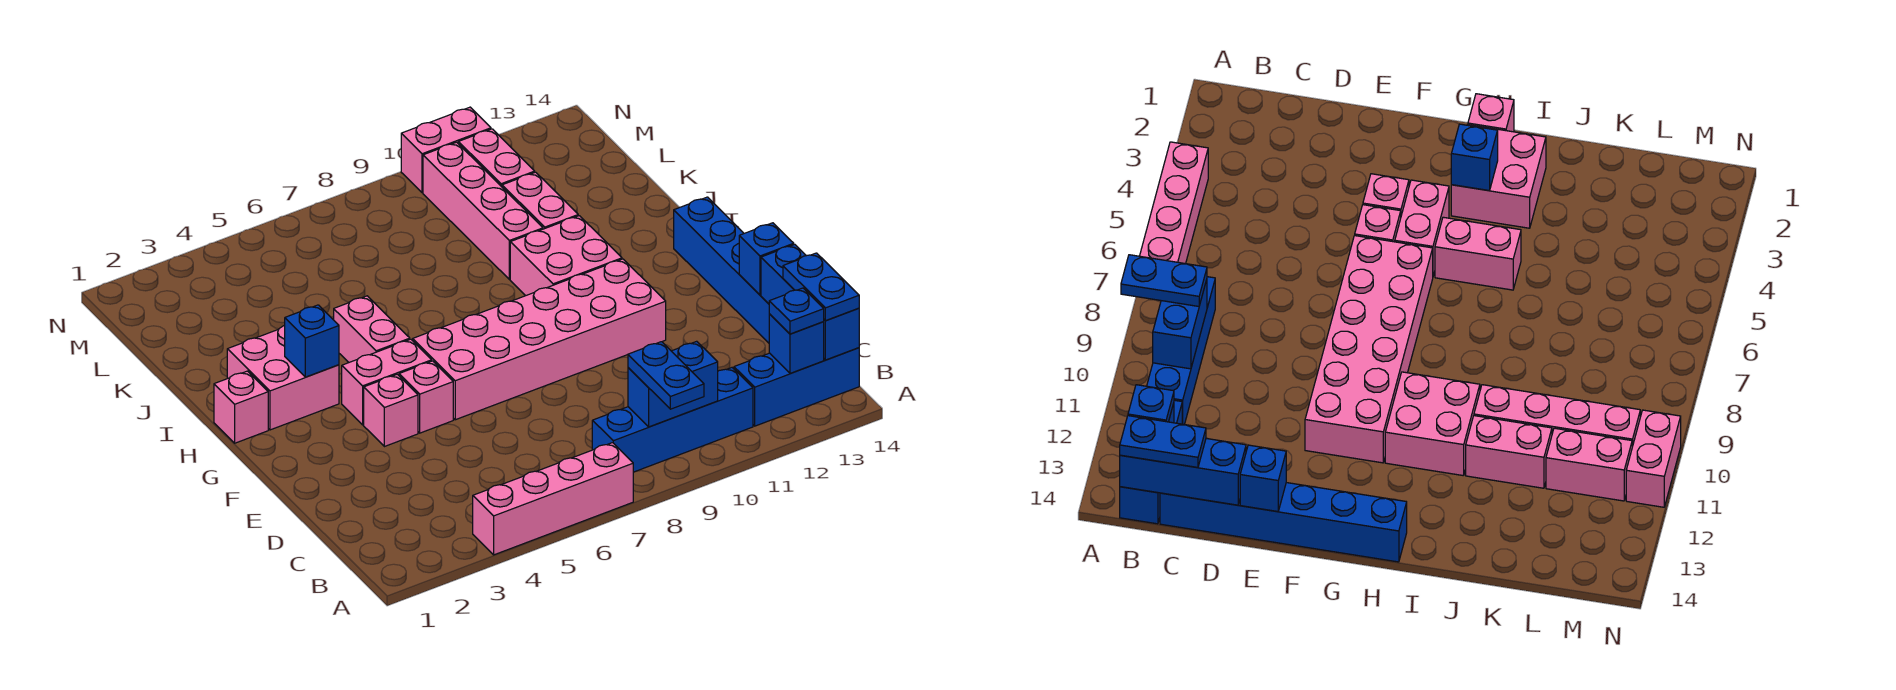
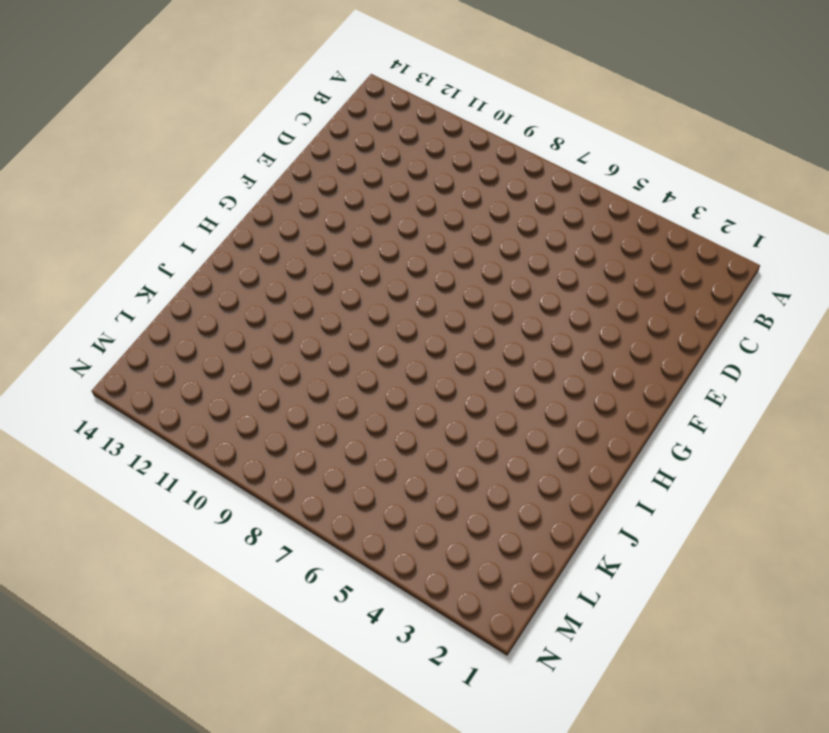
none -> pink brick A4:A7 level 1
none -> blue brick B8:B11 level 1
none -> blue brick B12:B14 level 1

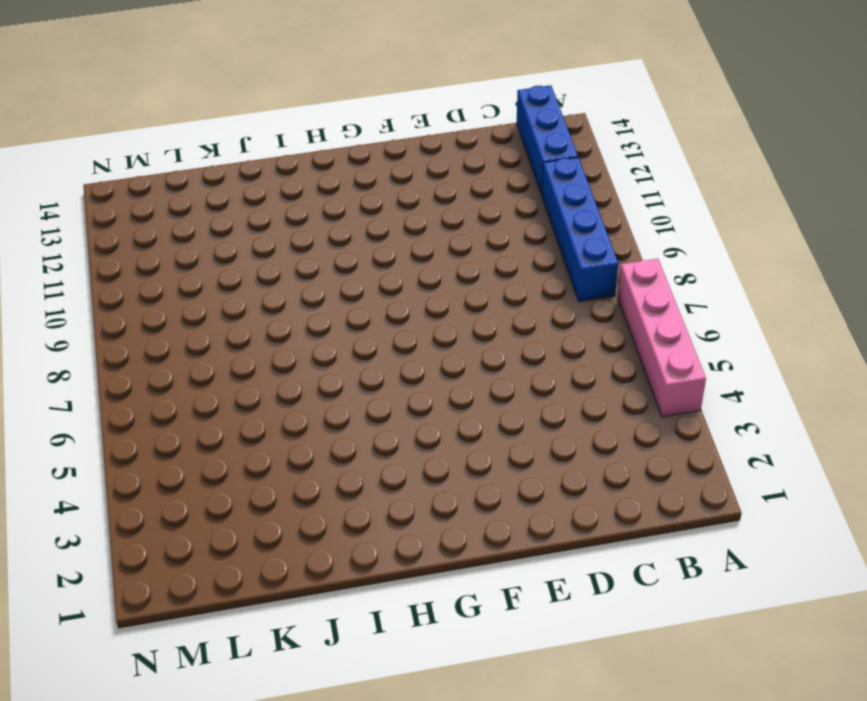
none -> blue brick C14:H14 level 1
none -> pink brick F4 level 1
none -> pink brick F5 level 1

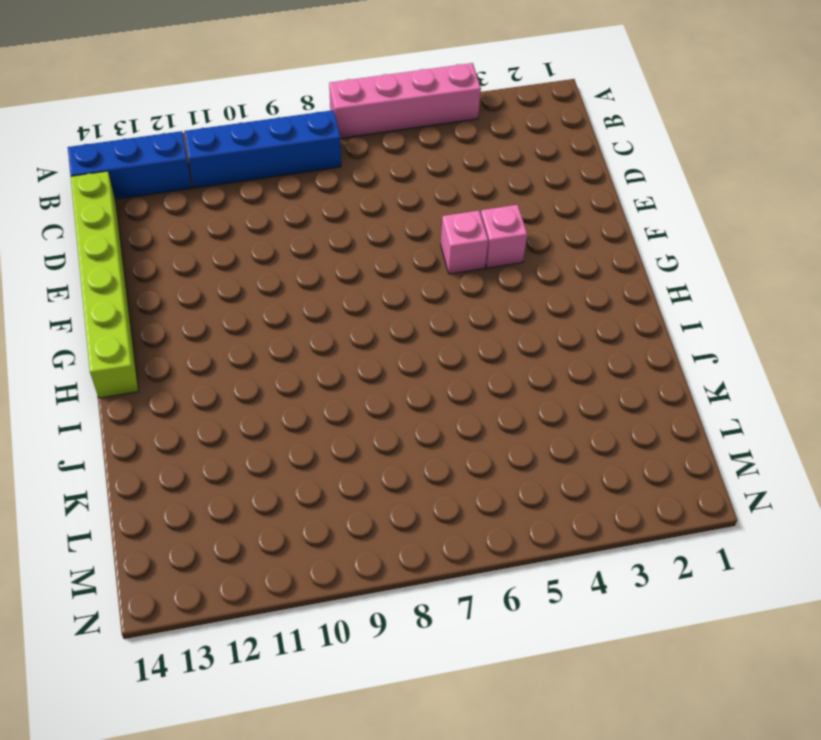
lime brick C14:H14 level 1 -> blue brick C14:H14 level 1
none -> pink brick F6:G11 level 1
none -> pink brick G4:G5 level 1
none -> pink brick H1 level 1

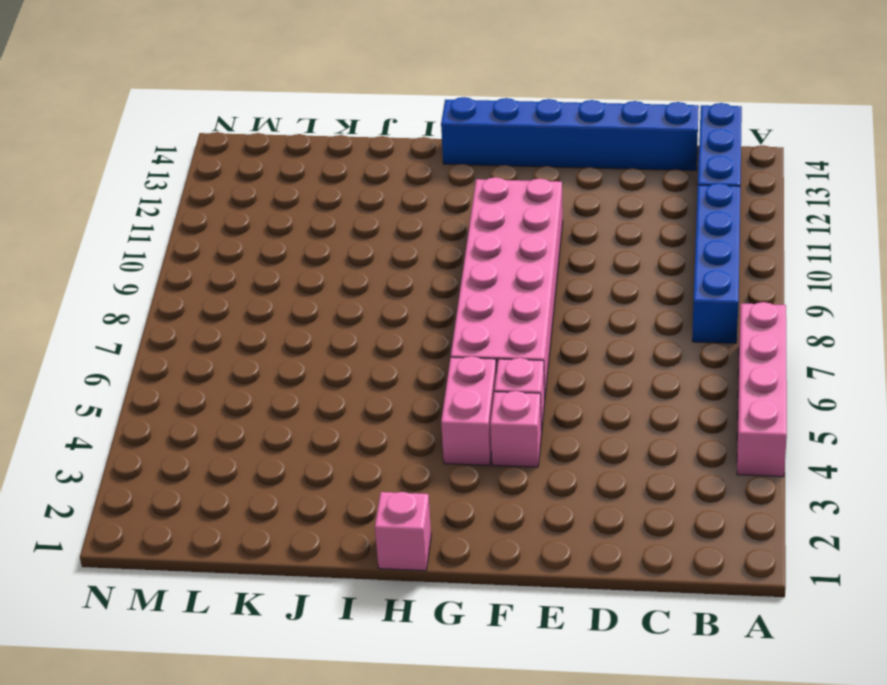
none -> pink brick H2:I3 level 1
none -> pink brick H5:I5 level 1
none -> pink brick H10:I11 level 1

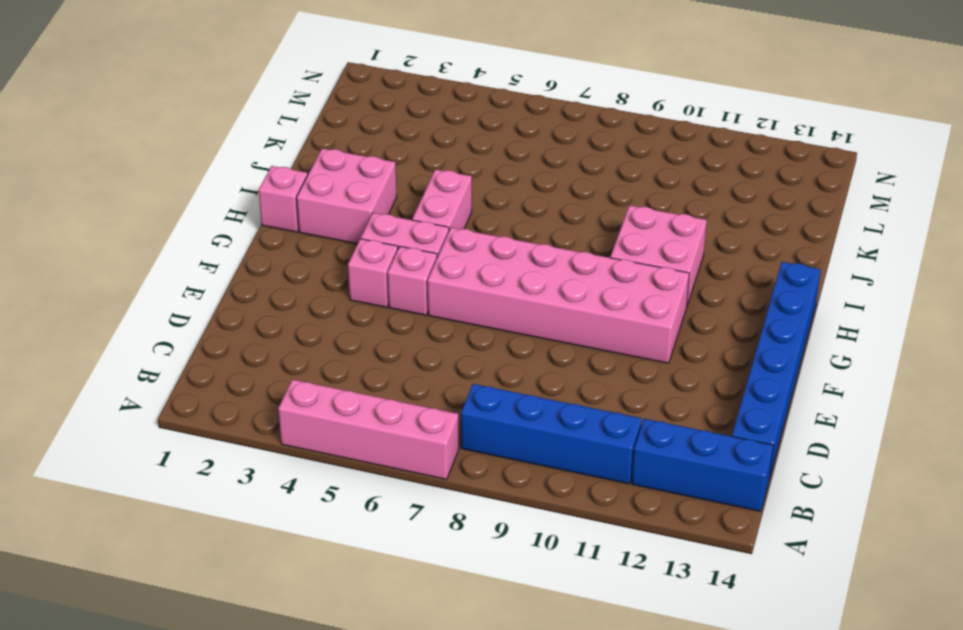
none -> pink brick J10:M10 level 1
none -> pink brick J11:K11 level 1
none -> pink brick L11:M11 level 1

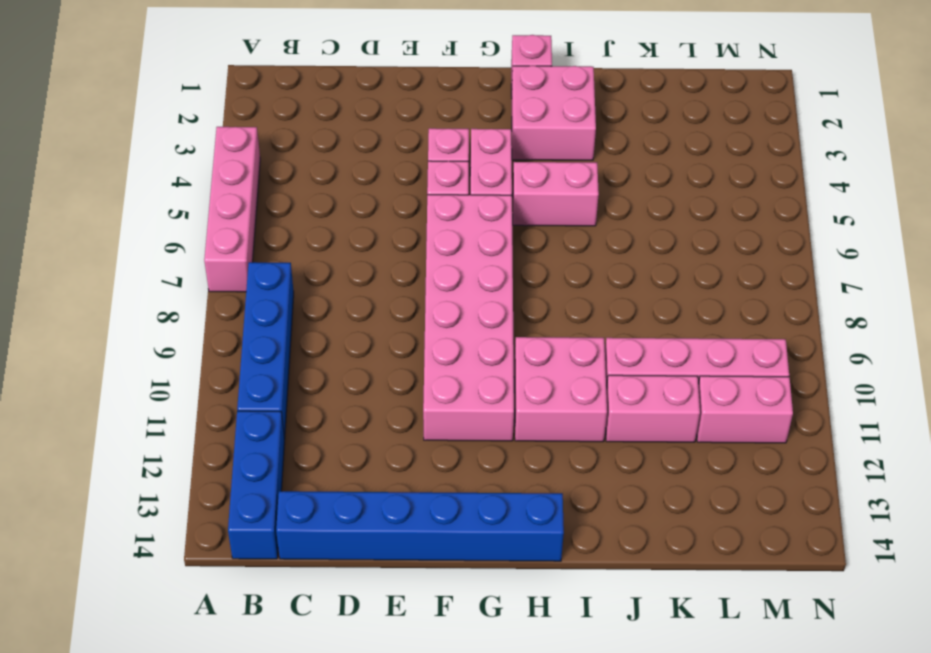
none -> pink brick N10:N11 level 1
none -> blue brick B9:B10 level 2
none -> blue brick B13 level 2

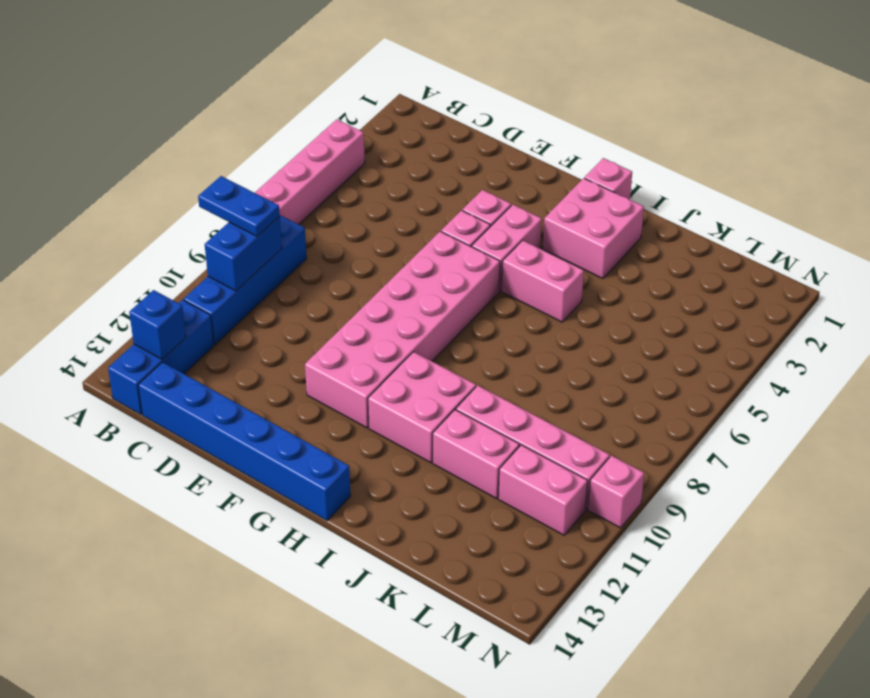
pink brick N10 level 1 -> pink brick N10:N11 level 1
none -> blue brick B14:D14 level 2
none -> blue brick E14 level 2
none -> blue brick H3 level 2

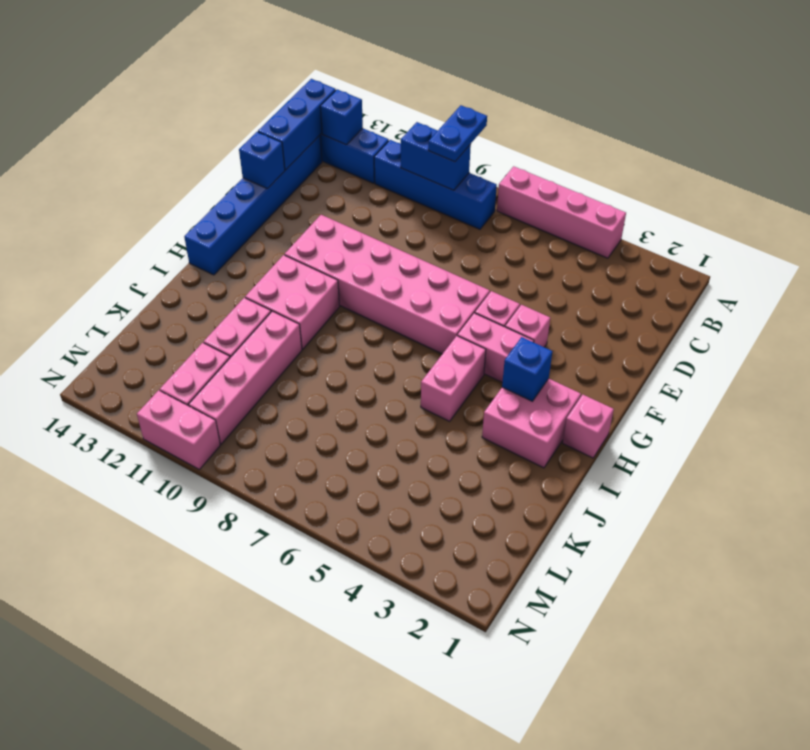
none -> blue plate B13 level 3
none -> blue plate B14:C14 level 3

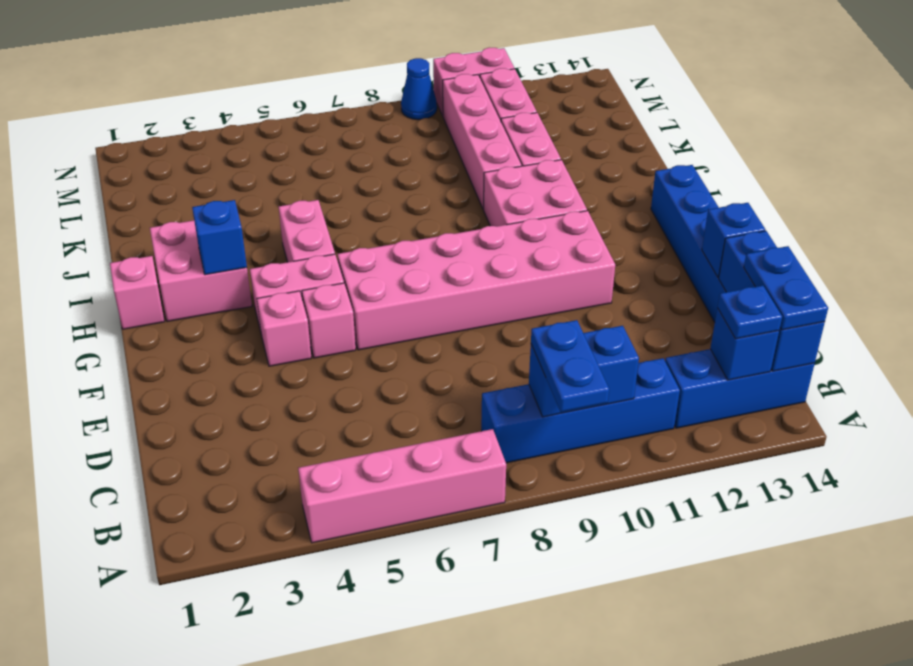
blue cone N9 level 1 -> none

